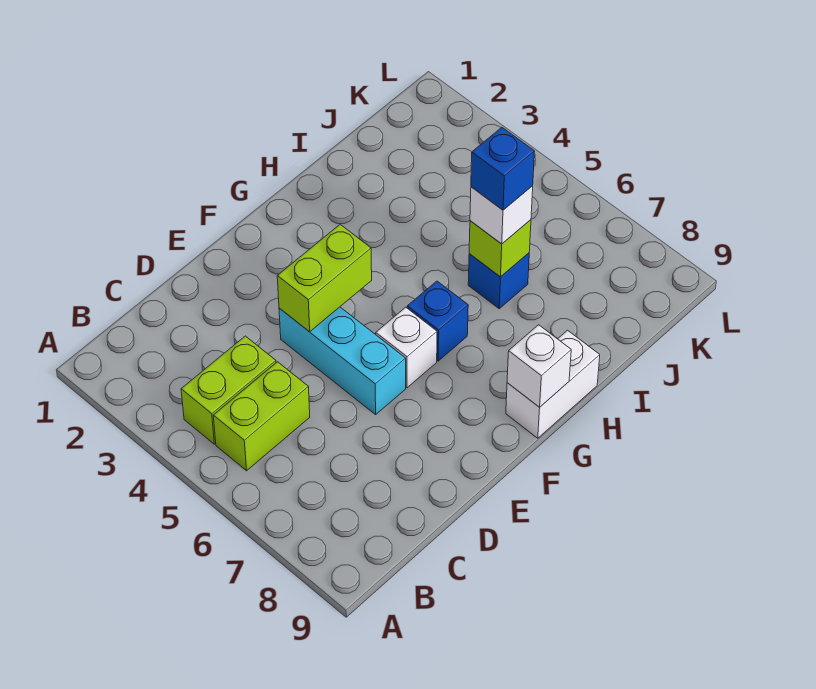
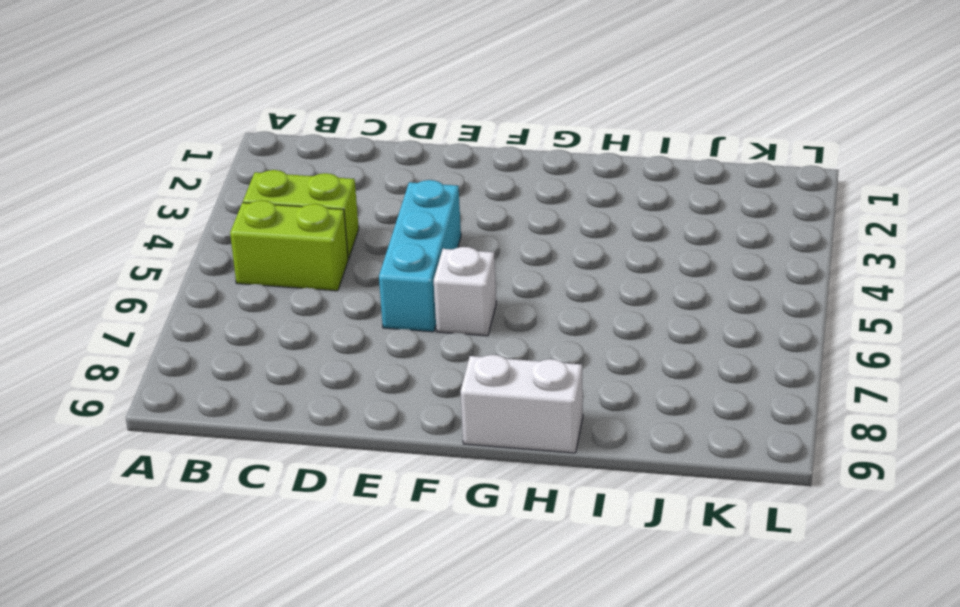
none -> blue brick G6 level 1
none -> blue brick I6 level 1
none -> lime brick E4:F4 level 2

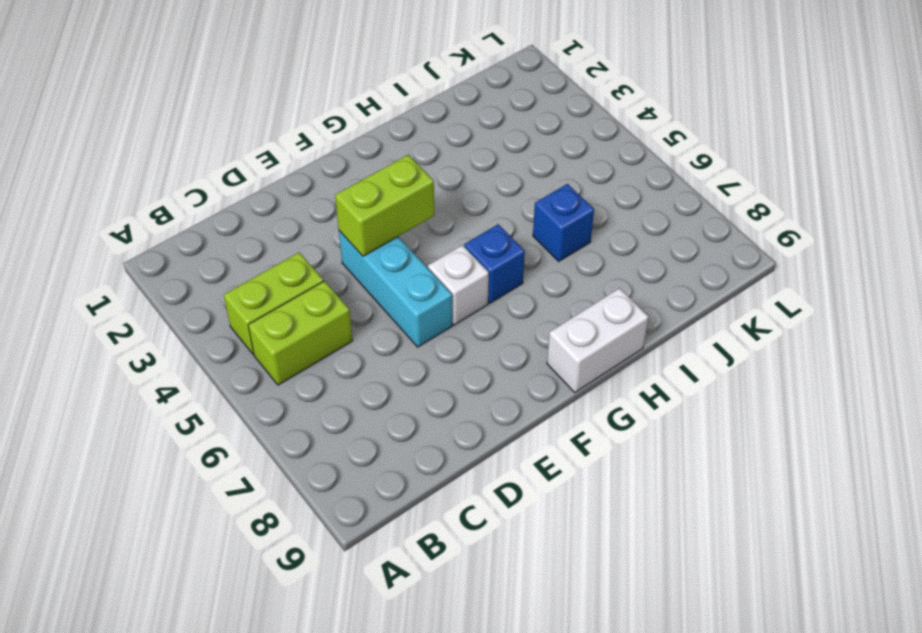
none -> white brick G9 level 2
none -> lime brick I6 level 2
none -> white brick I6 level 3

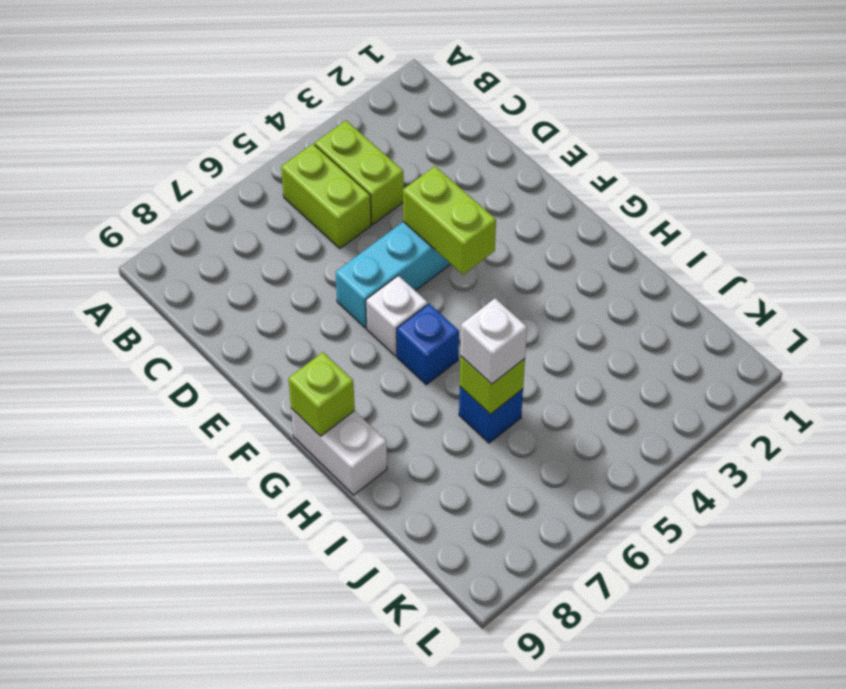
lime brick G9 level 2 -> white brick G9 level 2
none -> blue brick I6 level 4

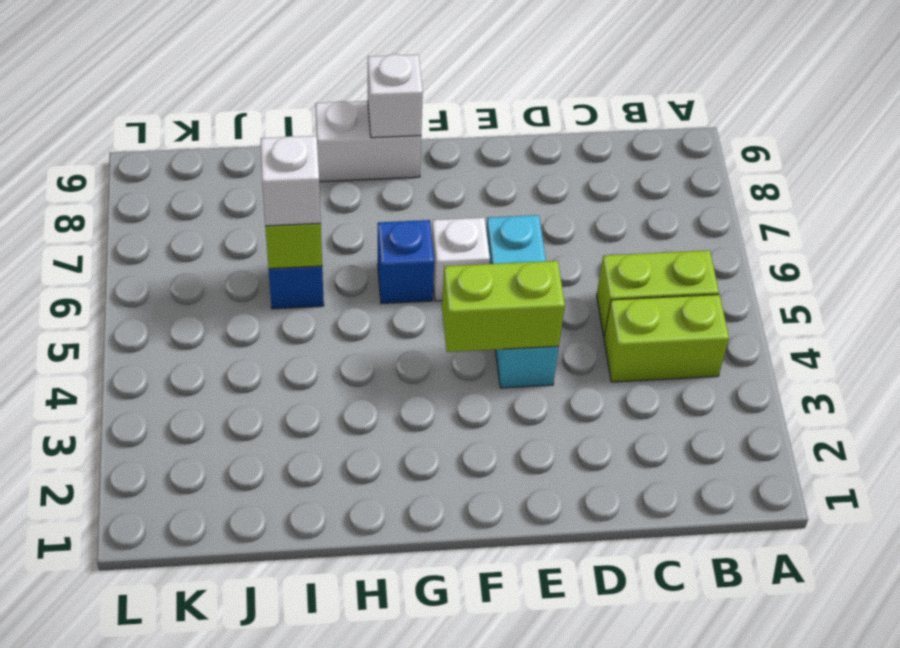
none -> blue brick I6 level 4

